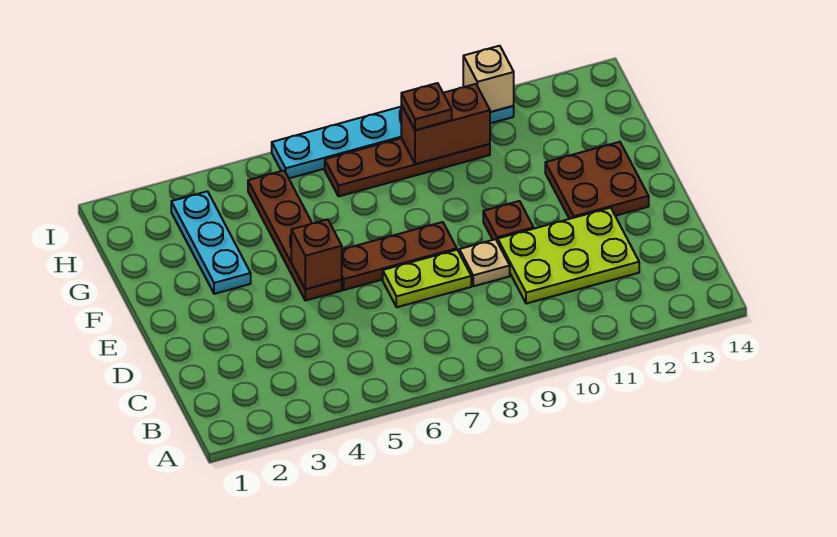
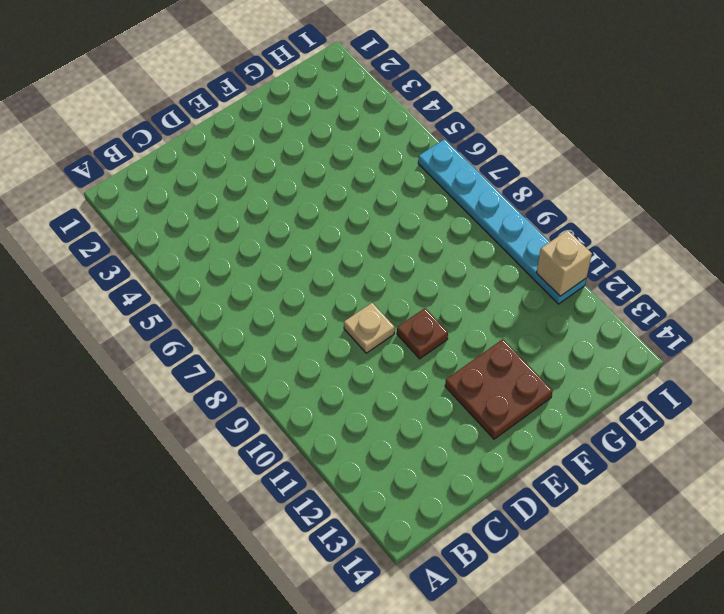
none -> lime plate C10:D12 level 1
none -> lime plate D7:D8 level 1
none -> brown plate E5:H5 level 1

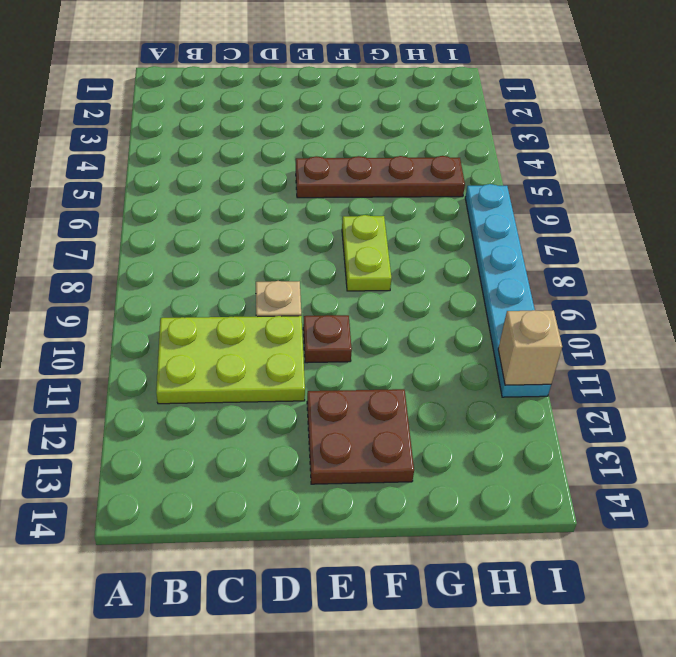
lime plate B10:D11 level 1 -> lime plate C10:D12 level 1
lime plate F7:F8 level 1 -> lime plate D7:D8 level 1
none -> brown plate E6:E8 level 1
none -> cyan plate F3:H3 level 1
none -> brown plate H7:H10 level 1

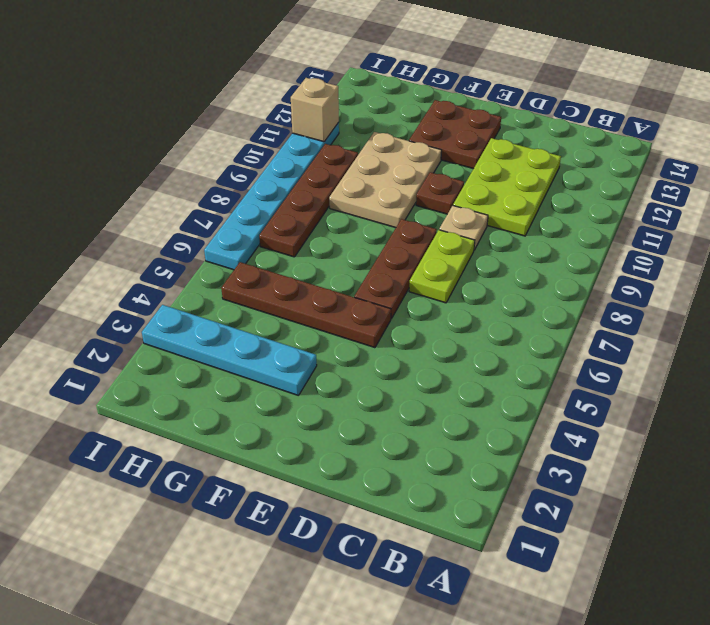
cyan plate F3:I3 level 1 -> cyan plate F3:H3 level 1
tan plate F9:G11 level 1 -> none
none -> brown brick E5 level 2
none -> brown brick H9:H10 level 2
none -> brown plate H9 level 3

